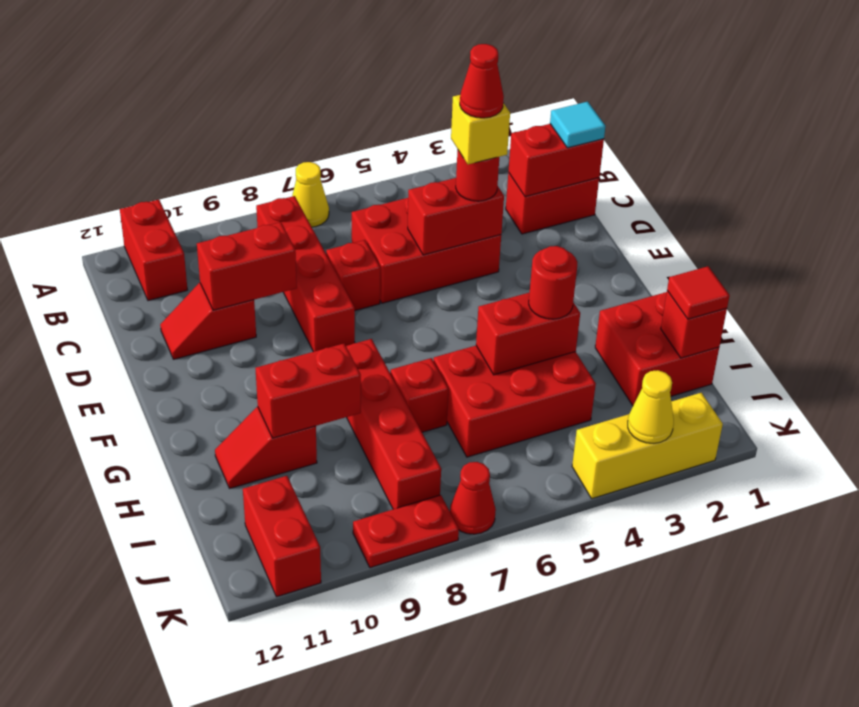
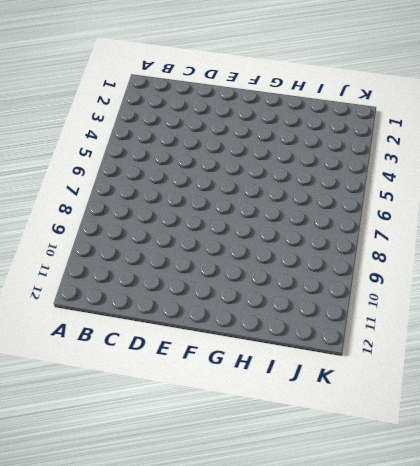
none -> yellow cone A7 level 1
none -> red brick A11:B11 level 1
none -> red brick B8:E8 level 1

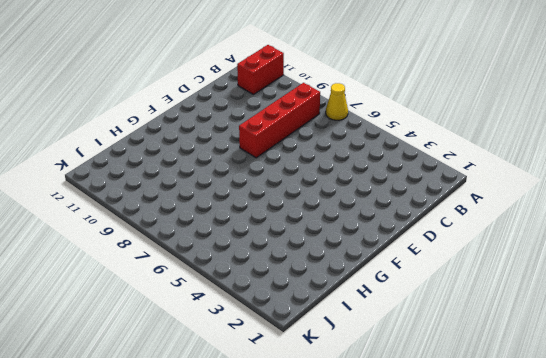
none -> red brick C1:C2 level 1
none -> red brick C4:D6 level 1
none -> red brick D7 level 1

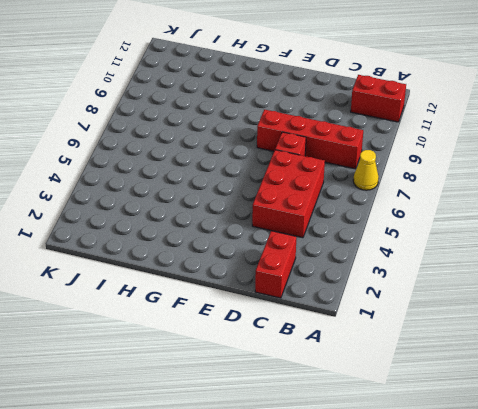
none -> red slope D10:D11 level 1 top 10
none -> red brick G8:J8 level 1
none -> red brick H1:I2 level 1

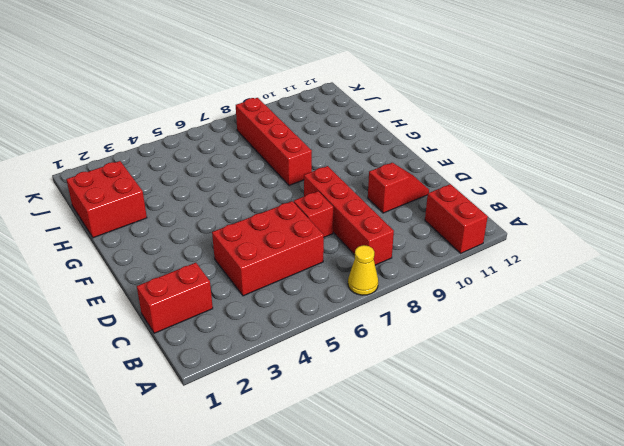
none -> red brick H4:I6 level 1
none -> red brick H7 level 1
none -> red slope H10:H11 level 1 top 10

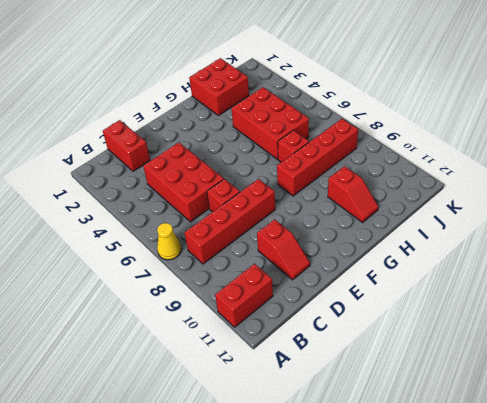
none -> red brick J11:K11 level 1
none -> yellow brick K2:K4 level 1
none -> red cone K7 level 1

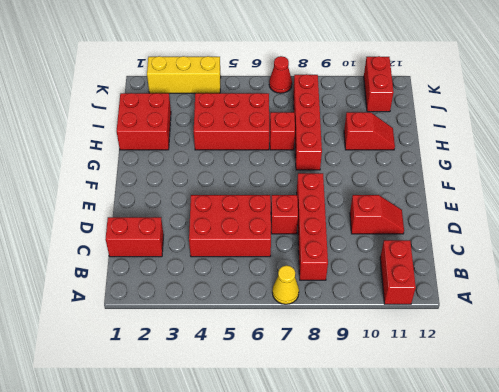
none -> red plate K8:K9 level 1
none -> red brick C1:C2 level 2
none -> red brick D4:D5 level 2

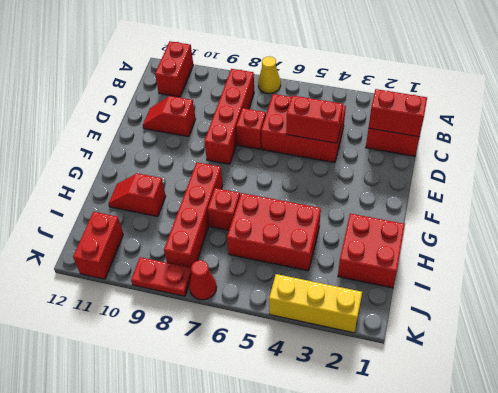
none -> red brick D9:D10 level 2
none -> red brick H4:H5 level 2
none -> red brick H9:H10 level 2

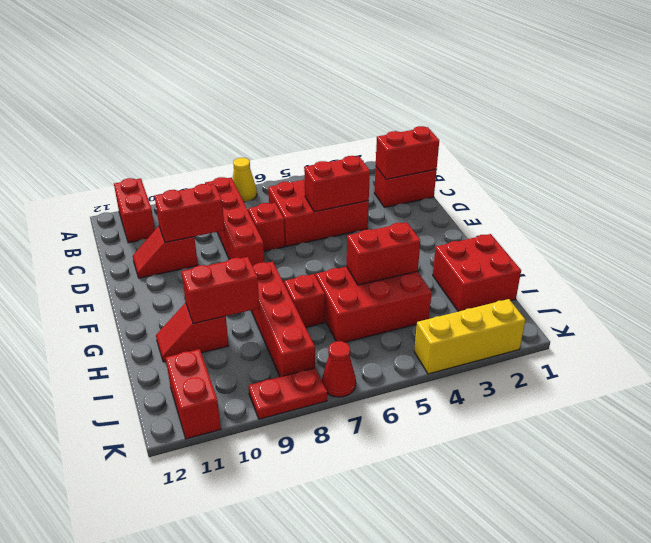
none -> red brick I1 level 2
none -> yellow cone K3 level 2
none -> cyan tile C1 level 3

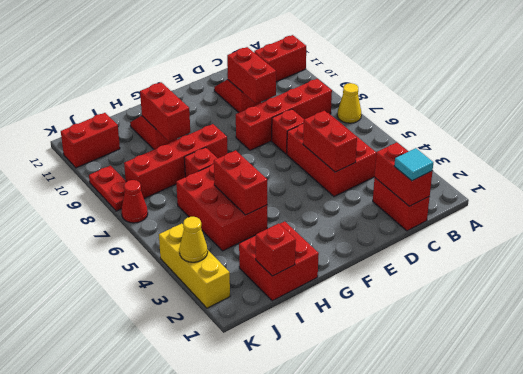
none -> red round brick D4 level 3
none -> red round brick H4 level 3
none -> red tile I1 level 3

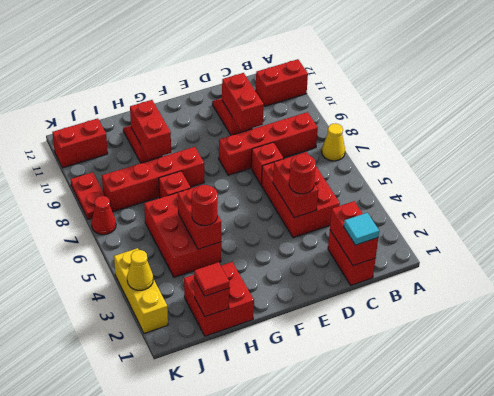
none -> yellow brick D4 level 4
none -> red cone D4 level 5

